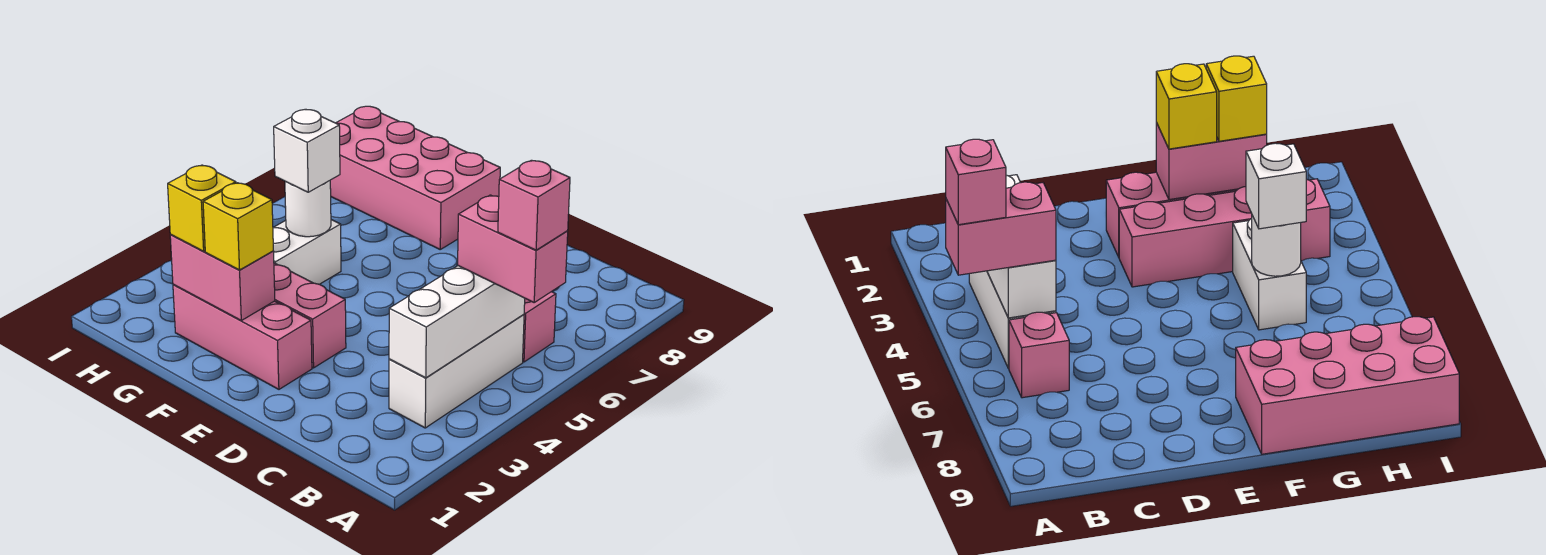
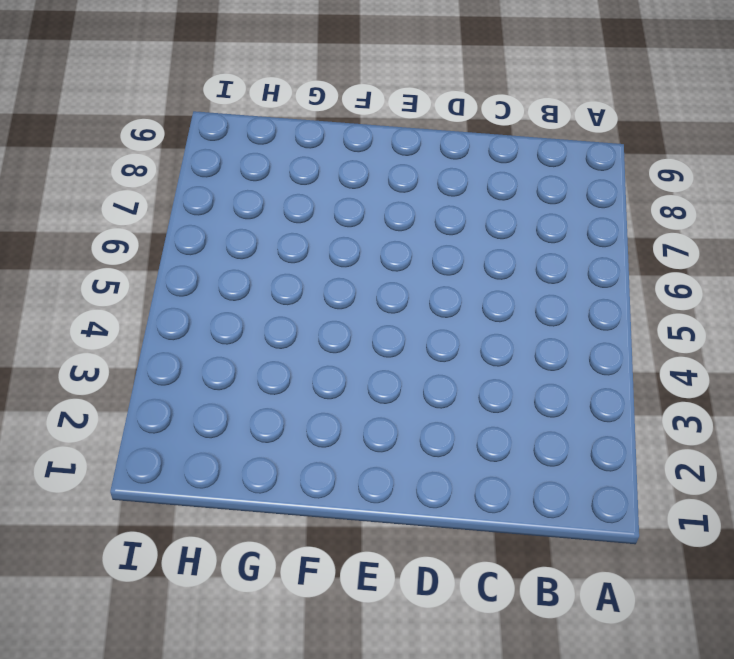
none -> white brick B3:B5 level 1
none -> pink brick B6 level 1
none -> pink brick E2:G2 level 1

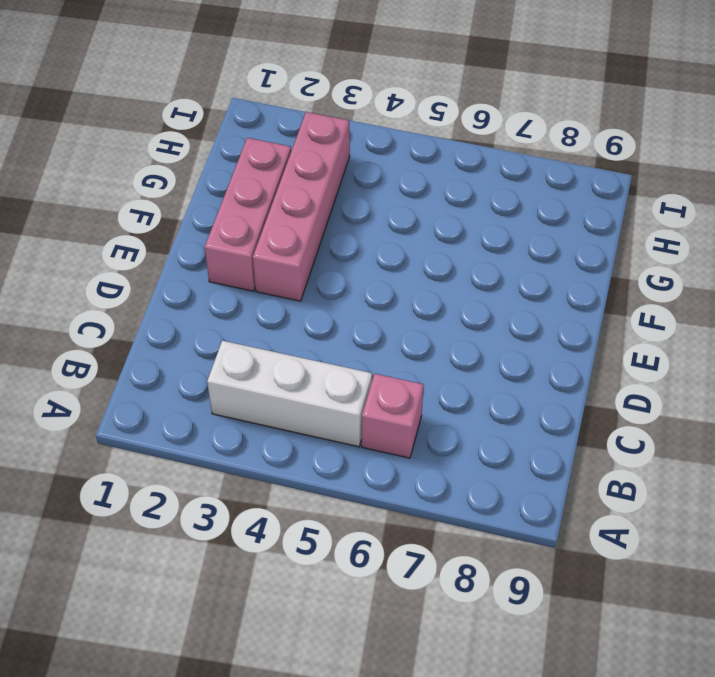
none -> pink brick F8:I9 level 1
none -> white brick G4:G5 level 1
none -> white brick B3:B5 level 2

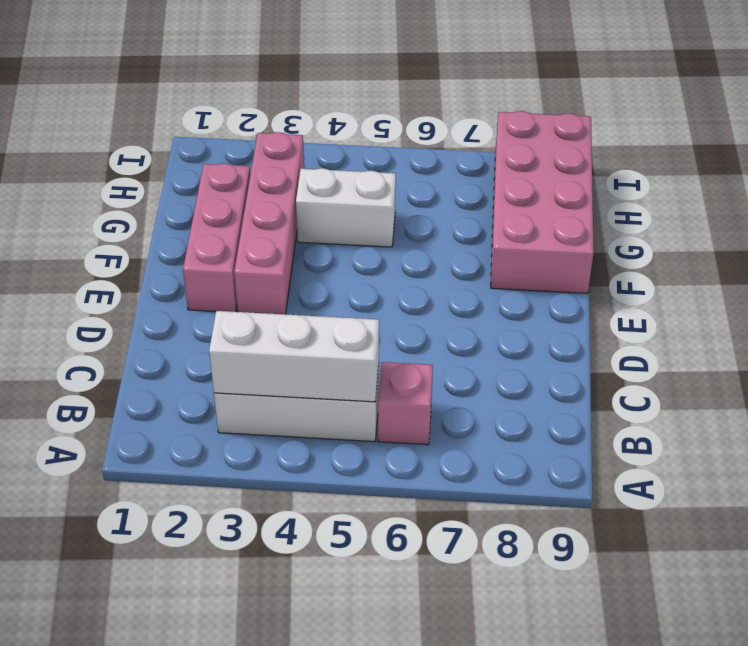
none -> pink brick F2:G2 level 2
none -> white round brick G5 level 2
none -> pink brick A5:B5 level 3

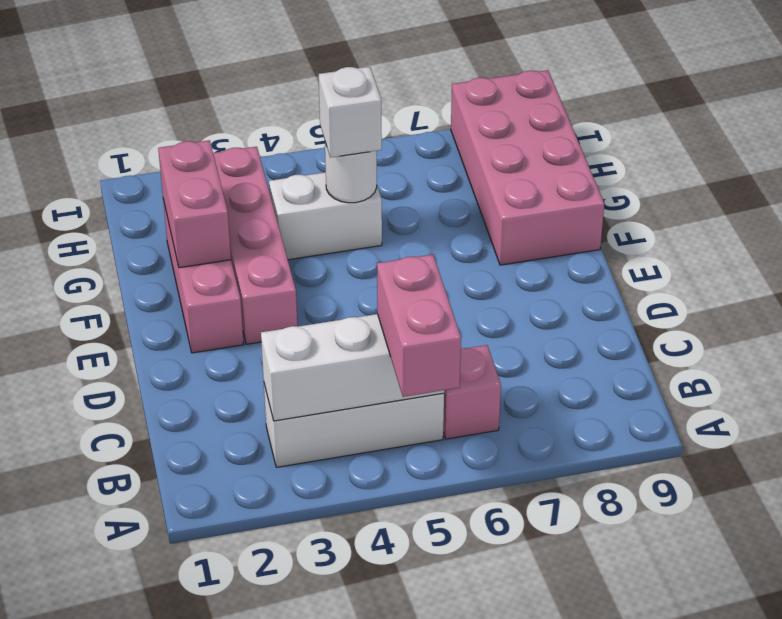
none -> yellow brick F2 level 3
none -> yellow brick G2 level 3
none -> pink brick A5 level 4

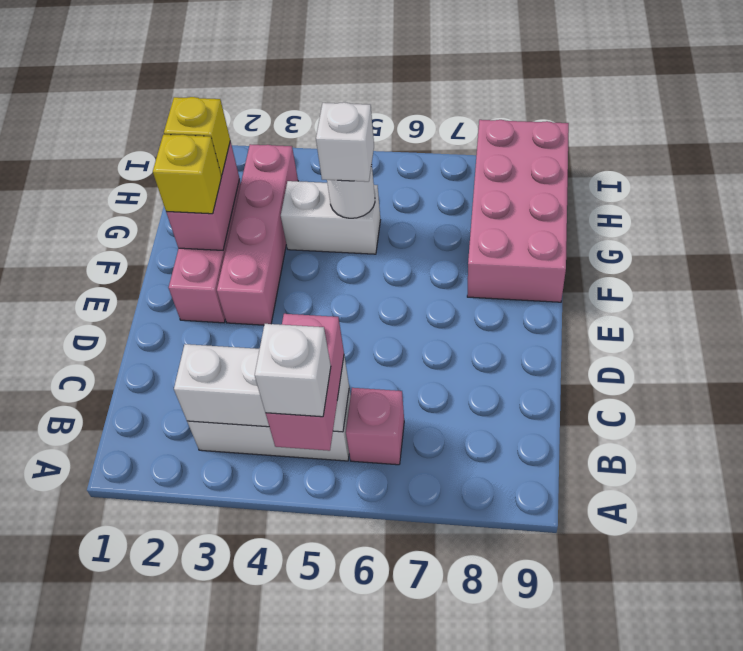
white brick A5 level 4 -> pink brick A5 level 4

